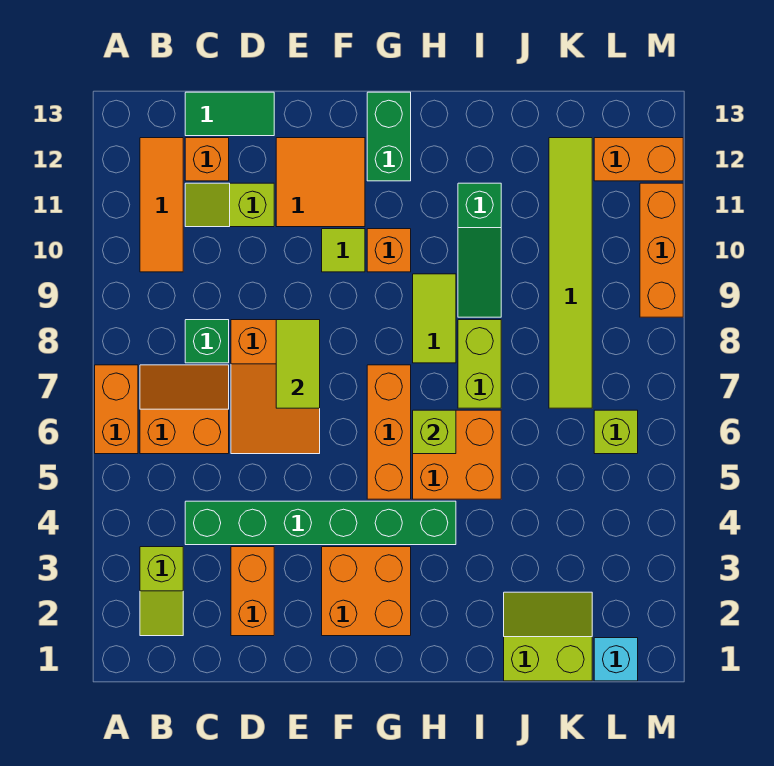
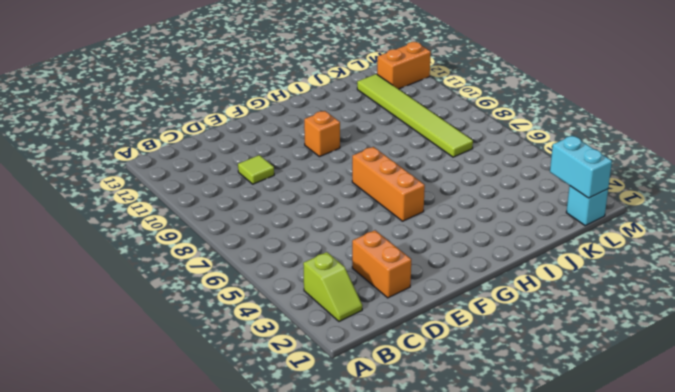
lime tile D10 level 1 -> lime tile F10 level 1
cyan brick L1:L2 level 2 -> none
none -> orange brick A6:A7 level 1
none -> orange slope B6:C7 level 1 top 6
none -> orange tile B10:B12 level 1

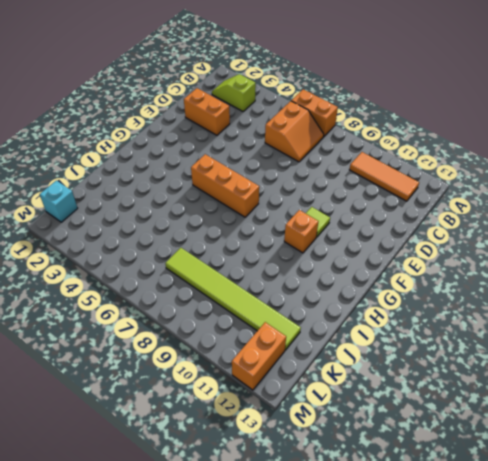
none -> green brick C4:H4 level 1
none -> green brick C8 level 1
none -> lime slope C11:D11 level 1 top D

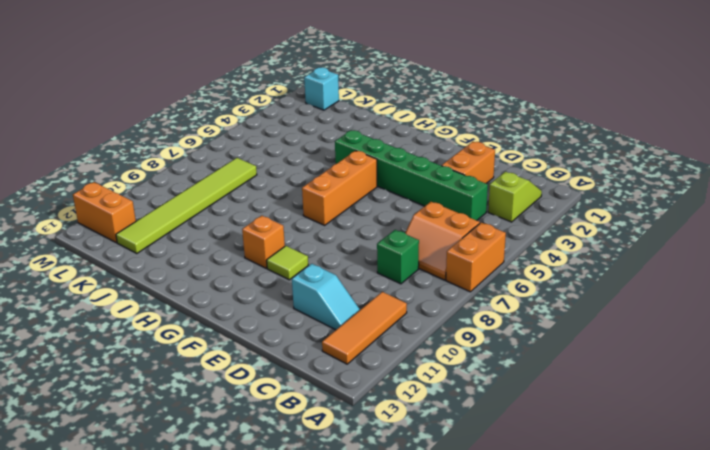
cyan slope C11:D11 level 1 top D -> lime slope C11:D11 level 1 top D
none -> orange brick C12 level 1
none -> green tile C13:D13 level 1
none -> orange slope D6:E8 level 1 top 8

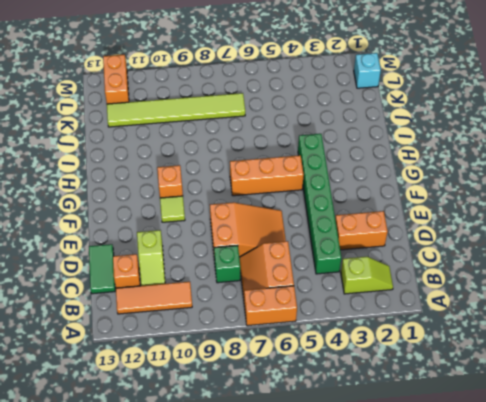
none -> orange tile E11:F12 level 1
none -> orange brick F2:G3 level 1
none -> green brick G12:G13 level 1

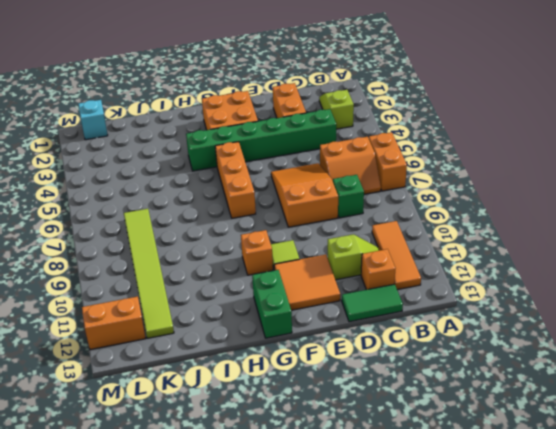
none -> orange brick H5:I6 level 1
none -> lime tile H8:H9 level 1
none -> lime brick I7:I8 level 1

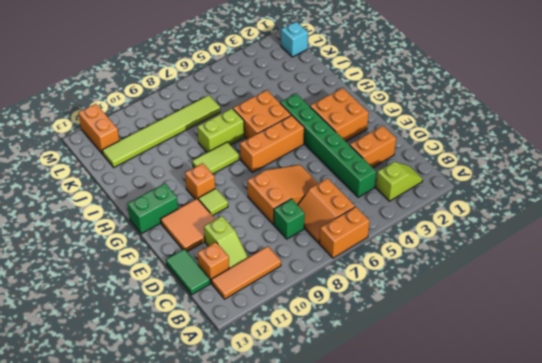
none -> green slope I9:I11 level 1 top 11
none -> lime slope J1:K2 level 1 top 1
none -> lime brick L6 level 1

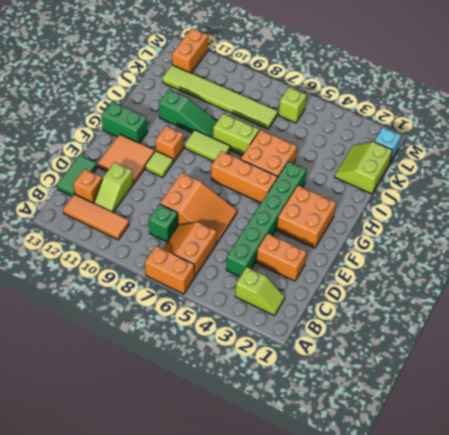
none -> orange brick M9:M11 level 1
none -> lime tile E7:E8 level 2
none -> lime brick H6 level 2

